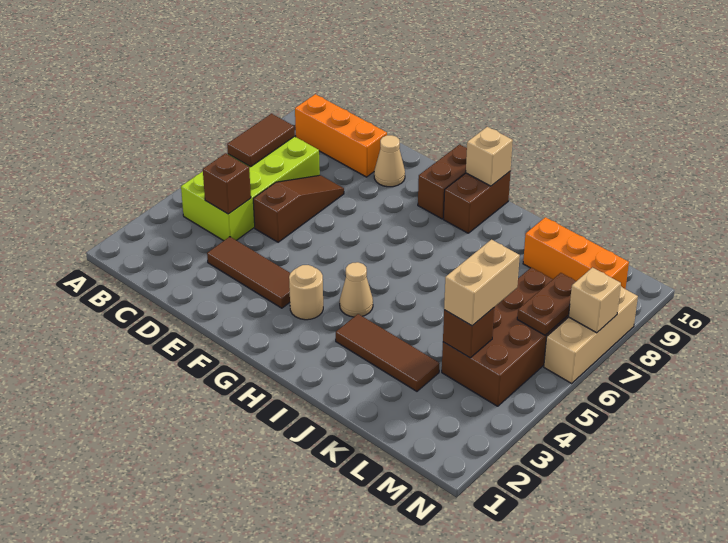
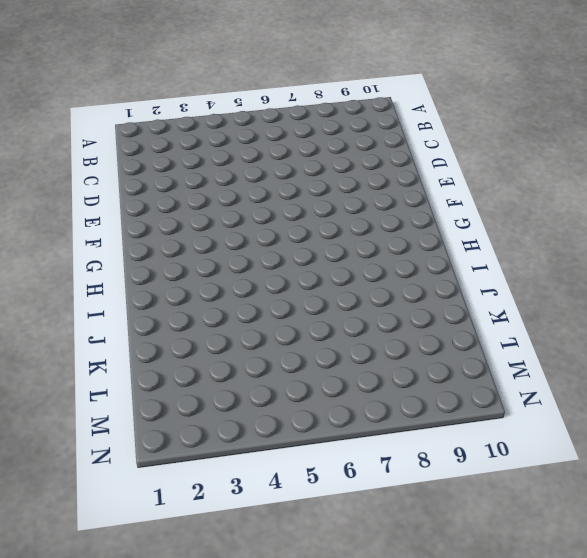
none -> lime brick B4:C7 level 1
none -> orange brick B9:D9 level 1
none -> brown tile D3:F3 level 1

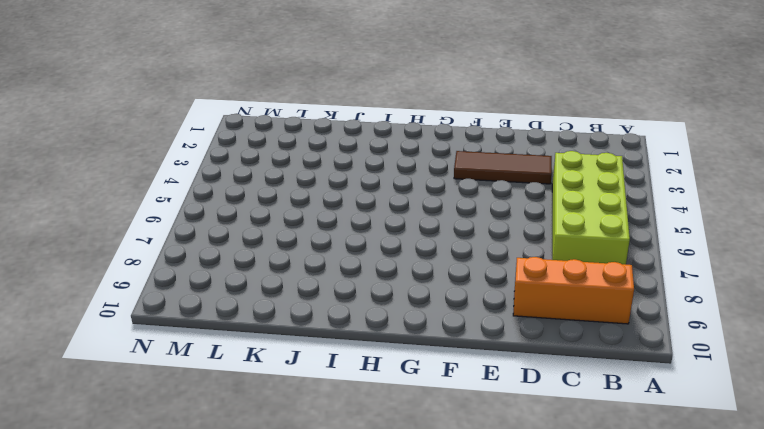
none -> brown slope D5:D7 level 1 top 5
none -> tan cone E9 level 1
none -> tan round brick G3 level 1

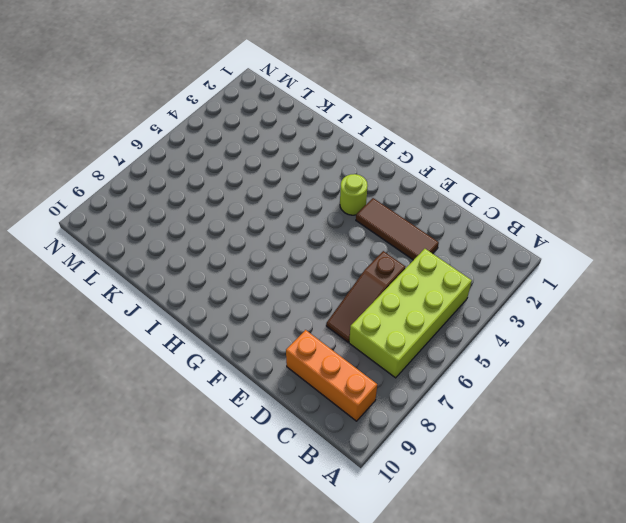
lime round brick G3 level 1 -> tan round brick G3 level 1
none -> tan cone E9 level 1
none -> brown brick G9:G10 level 1
none -> tan cone H4 level 1

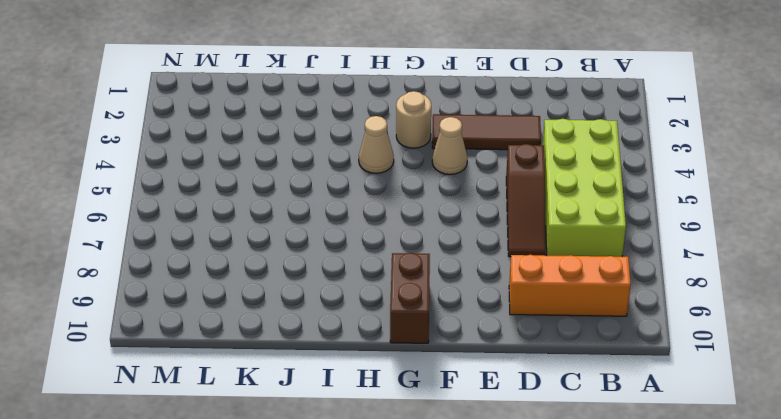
tan cone F4 level 1 -> tan cone E9 level 1
none -> brown brick H9:H10 level 1
none -> brown tile I3:K3 level 1
none -> orange brick K9:M9 level 1

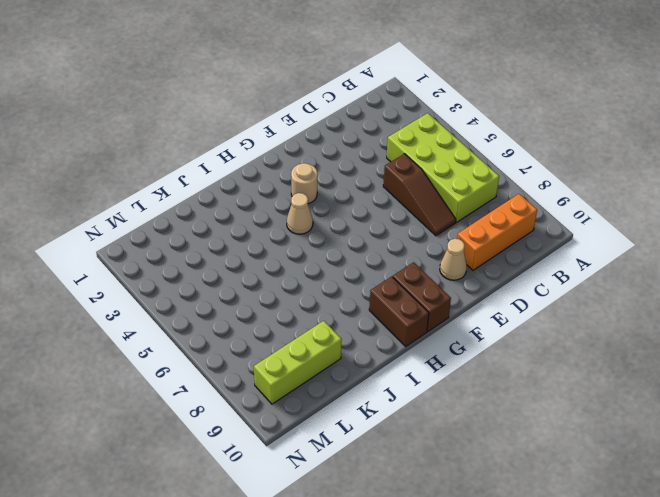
lime brick K9:M9 level 1 -> orange brick K9:M9 level 1
none -> brown tile D3:F3 level 1
none -> brown tile I3:K3 level 1
none -> brown brick L4:M7 level 1

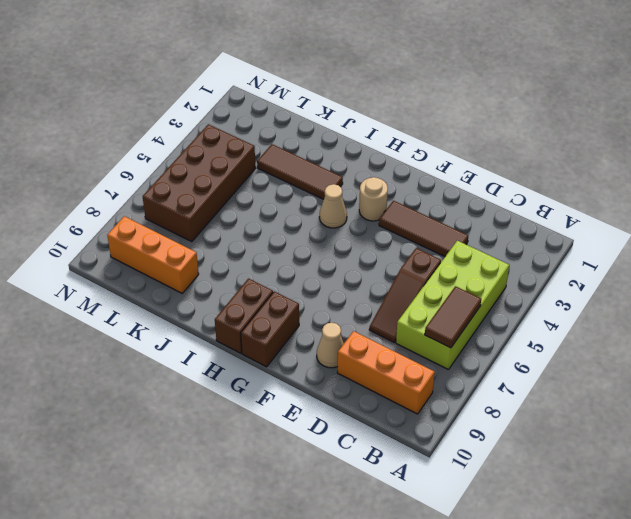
none -> tan brick N6:N8 level 1
none -> brown brick C4 level 2
none -> tan brick H10 level 2

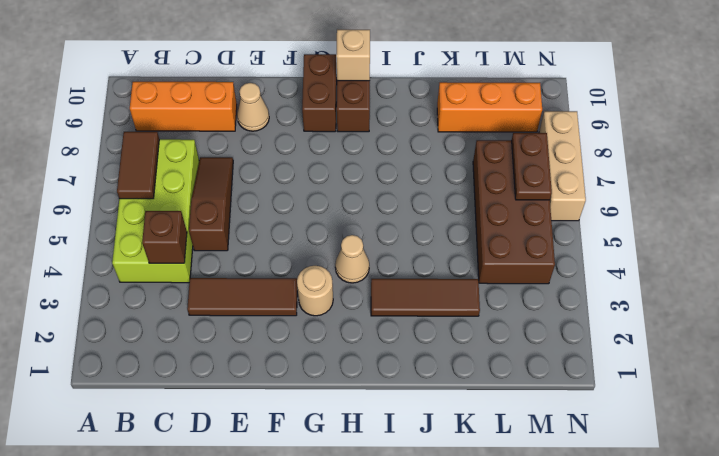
none -> brown brick L4 level 2
none -> tan brick N7 level 2
none -> tan brick L4:L5 level 3

